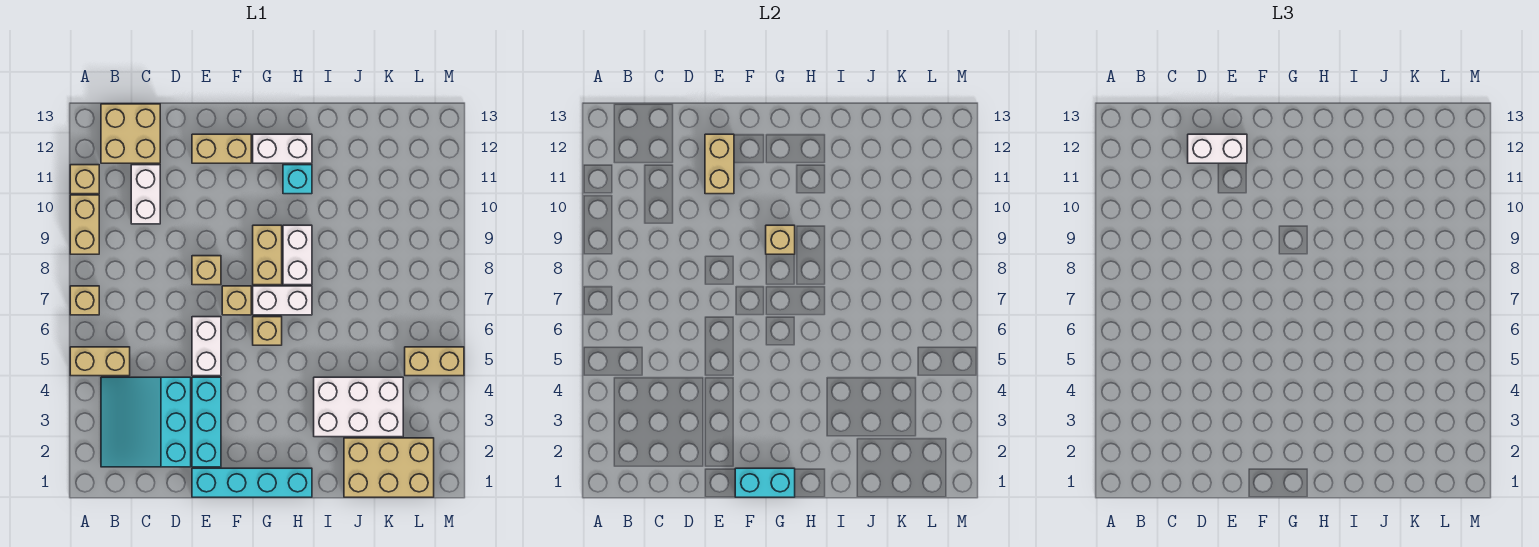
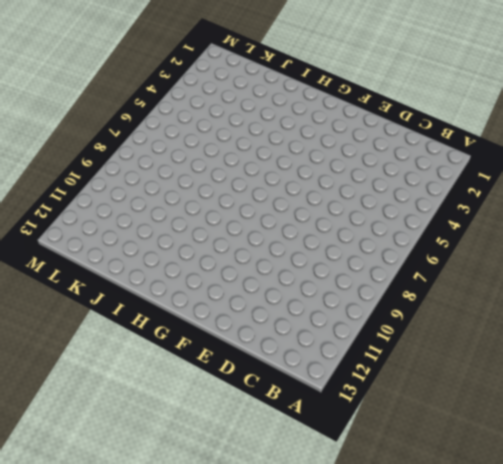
none -> tan brick A5:B5 level 1
none -> tan brick A7 level 1
none -> tan brick A9:A10 level 1

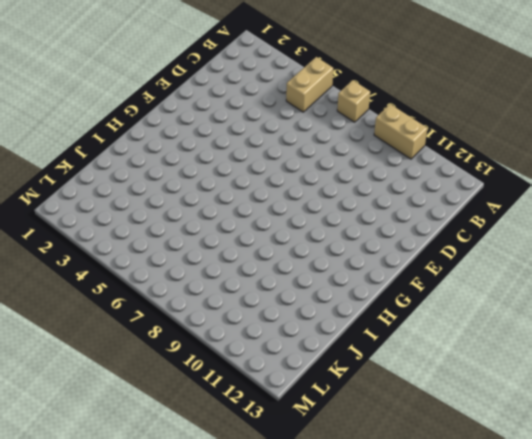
none -> tan brick A11 level 1
none -> cyan slope B2:D4 level 1 top D
none -> tan brick B12:C13 level 1

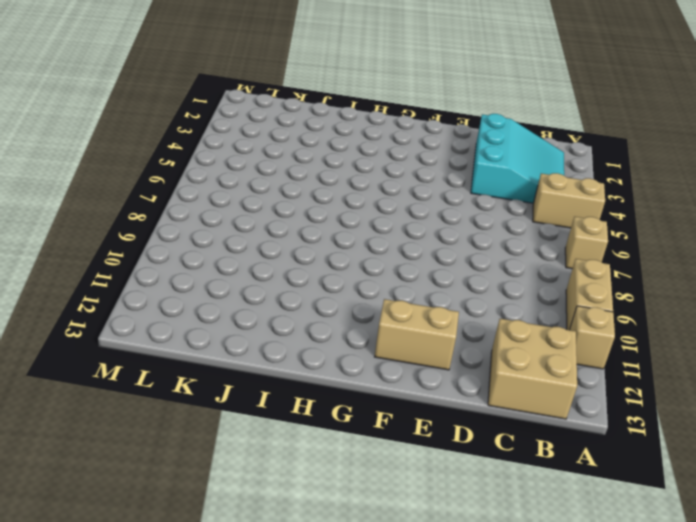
none -> white brick C10:C11 level 1
none -> cyan brick E1:H1 level 1
none -> cyan brick E2:E4 level 1

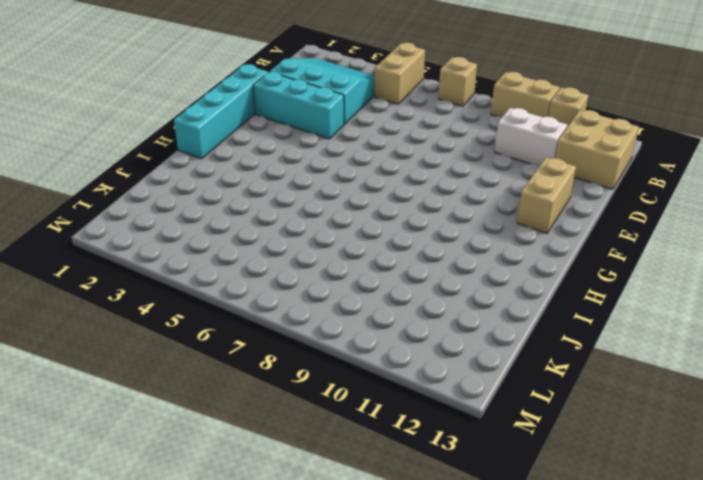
none -> white brick E5:E6 level 1
none -> tan brick E8 level 1
none -> tan brick F7 level 1

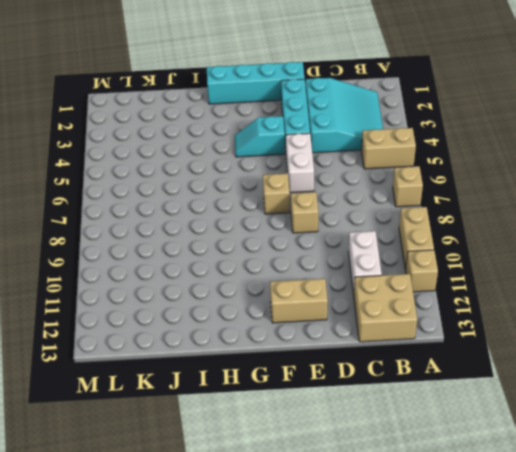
cyan slope F4:G4 level 1 top F -> none
none -> tan brick G6 level 1
none -> white brick G7:H7 level 1
none -> tan brick G8:G9 level 1

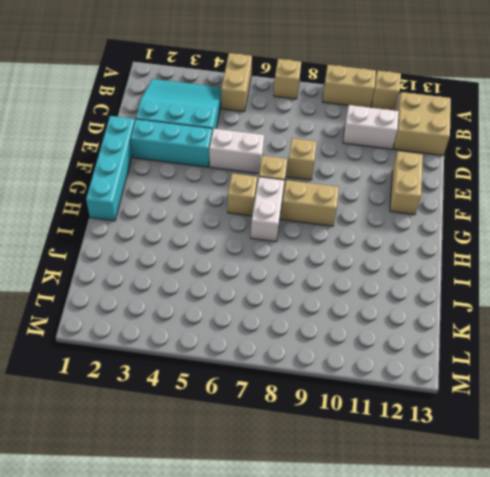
none -> white brick G12:H12 level 1
none -> white brick H8:H9 level 1
none -> cyan brick H11 level 1

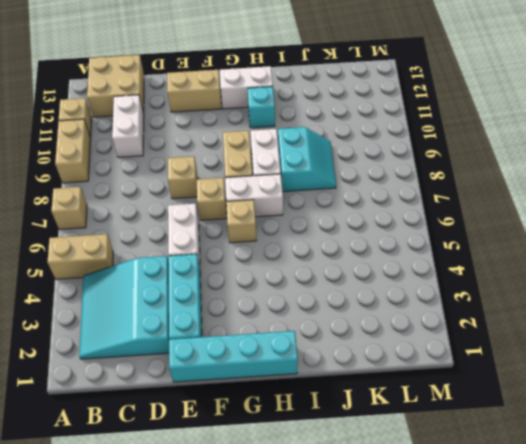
cyan slope I8:J9 level 1 top I -> none
none -> white brick I3:K4 level 1
none -> tan brick J1:L2 level 1
none -> tan brick L5:M5 level 1

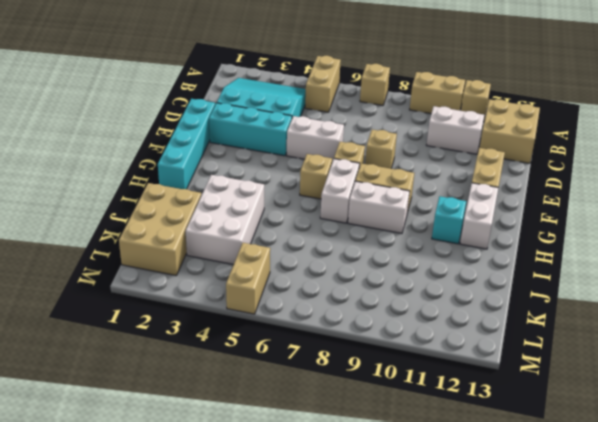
none -> tan brick E11:E12 level 2
none -> cyan brick F1:G1 level 2
none -> tan brick G9 level 2

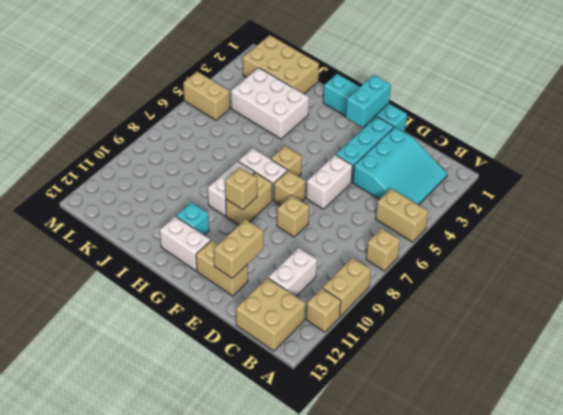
cyan brick F1:F2 level 2 -> cyan brick F1:G1 level 2
none -> white brick D12:E12 level 3

